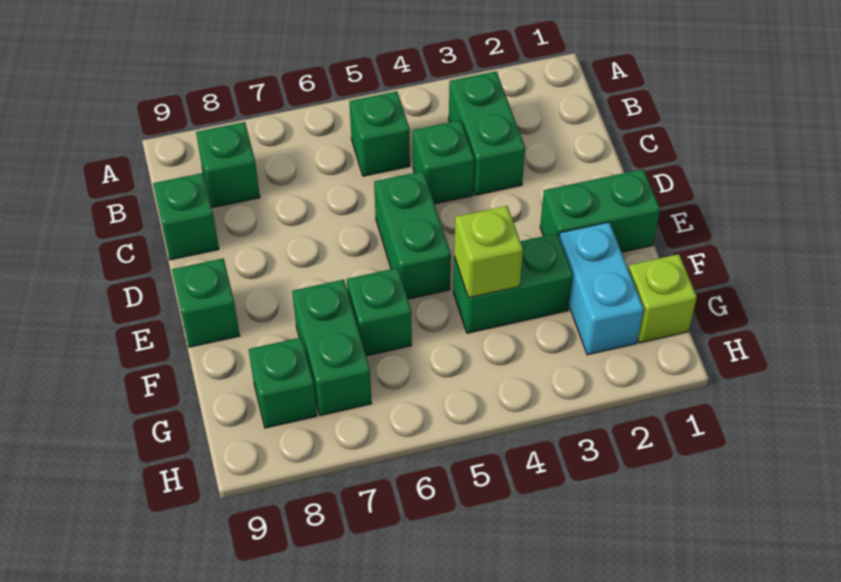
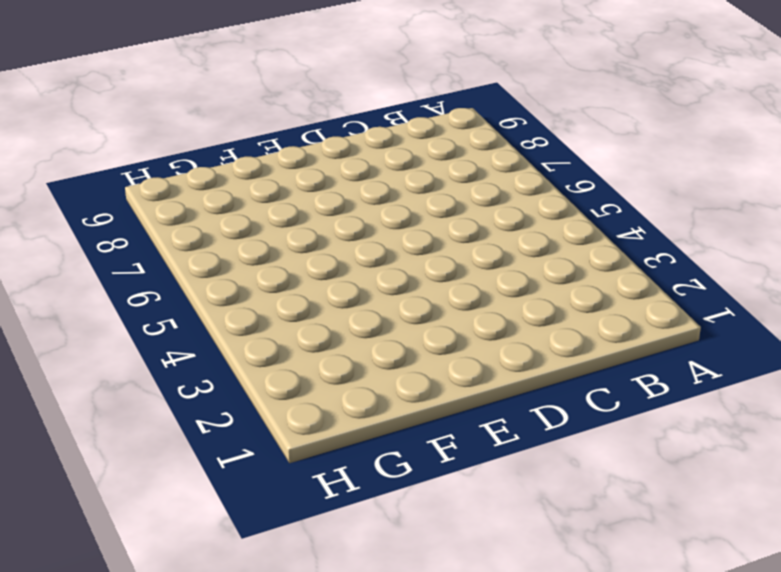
none -> green brick B3:C3 level 1
none -> green brick B5 level 1
none -> green brick B8 level 1

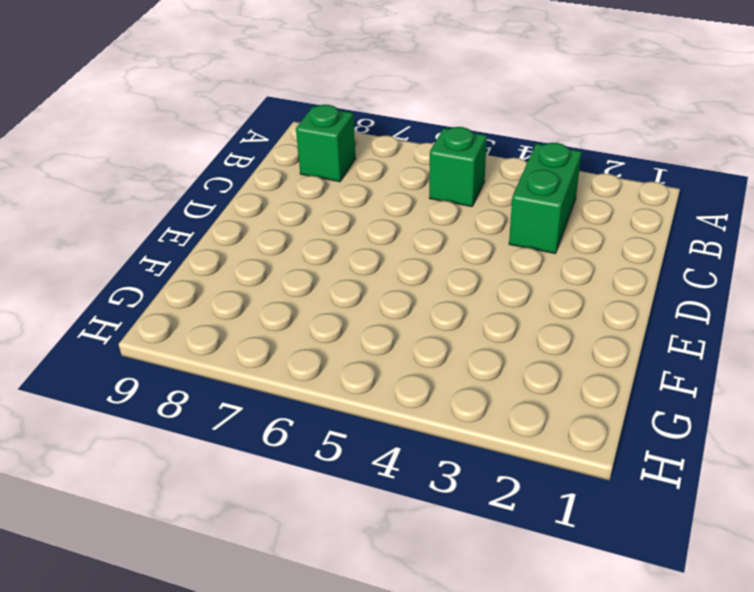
none -> green brick C4 level 1
none -> green brick C9 level 1
none -> green brick D5:E5 level 1

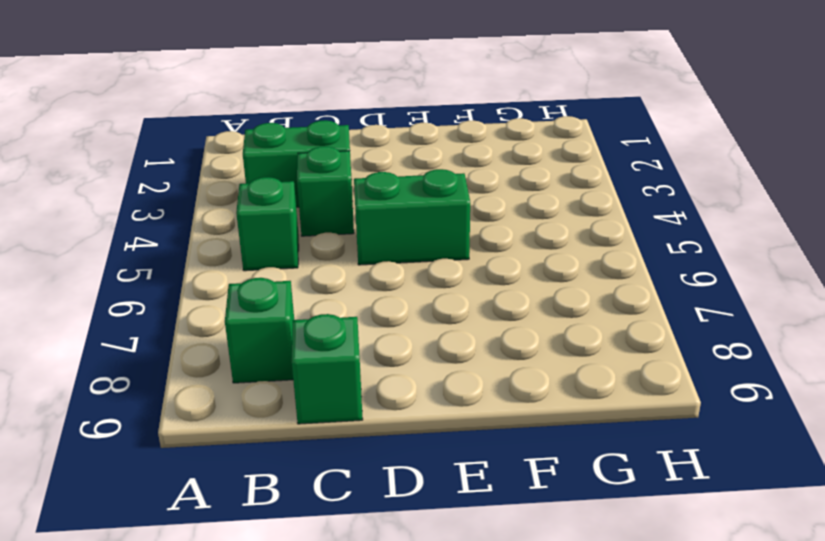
none -> green brick E1:E2 level 1
none -> green brick E9 level 1
none -> cyan brick F2:G2 level 1

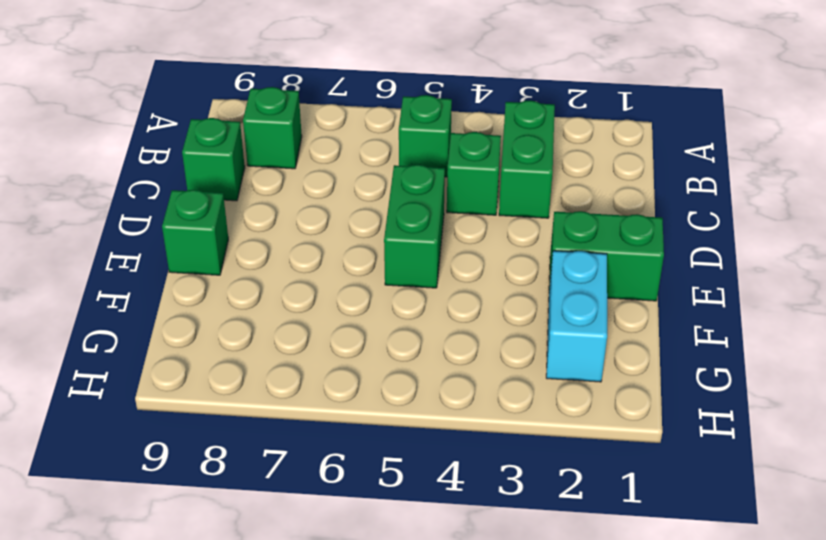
none -> green brick F3:F4 level 1
none -> green brick F6 level 1
none -> green brick F7:G7 level 1

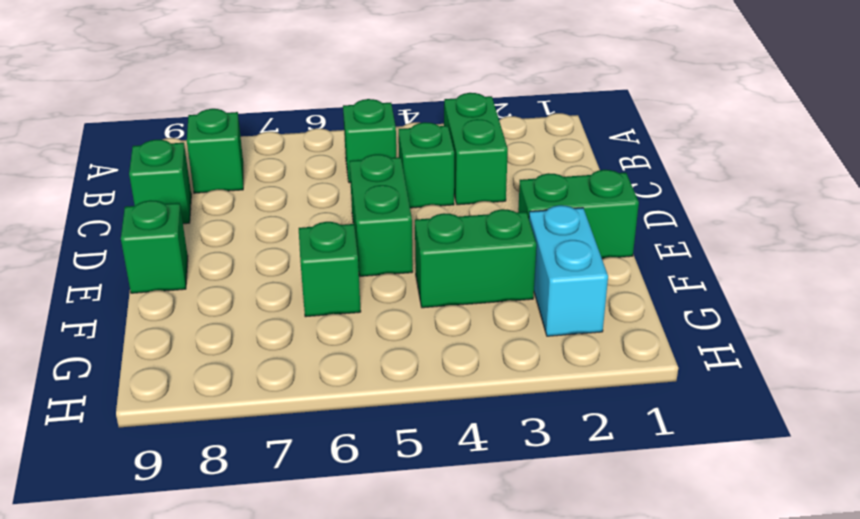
none -> green brick F7:G7 level 1
none -> lime brick G1 level 1
none -> green brick G8 level 1

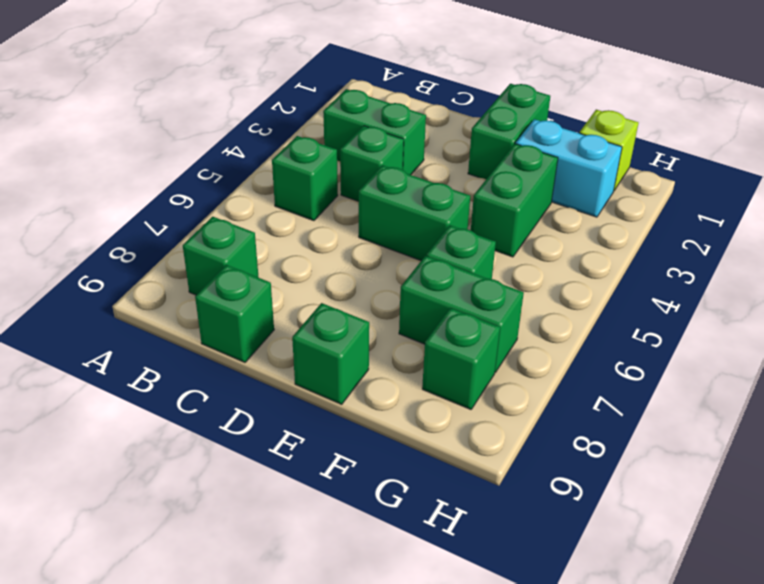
none -> lime brick F4 level 2

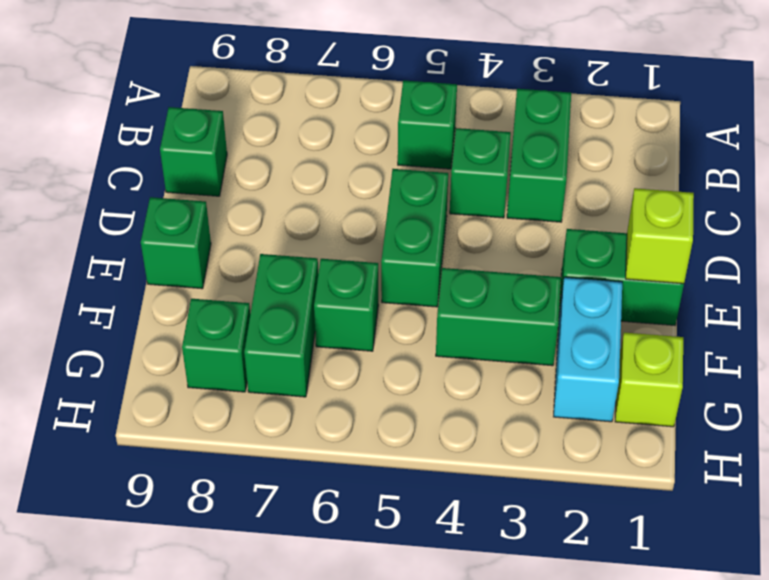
lime brick E1 level 2 -> lime brick F4 level 2
none -> green brick B8 level 1

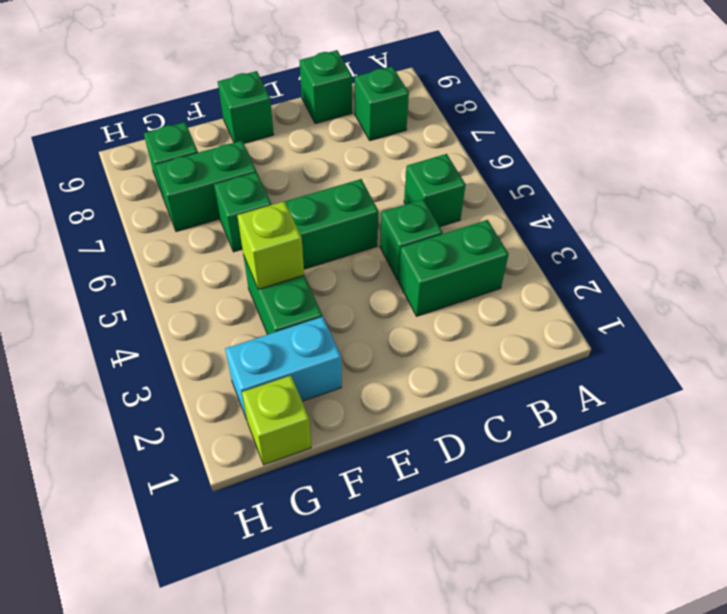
none -> green brick E1:E2 level 1

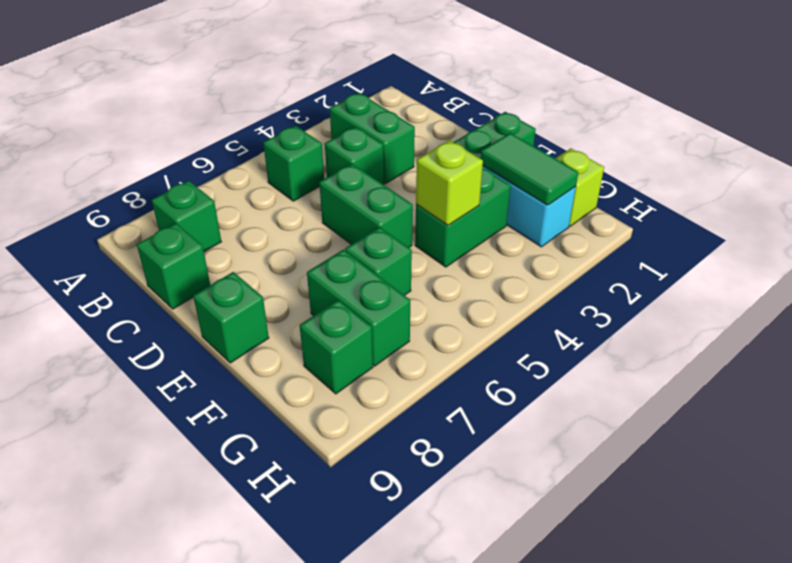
green tile F2:G2 level 2 -> none

